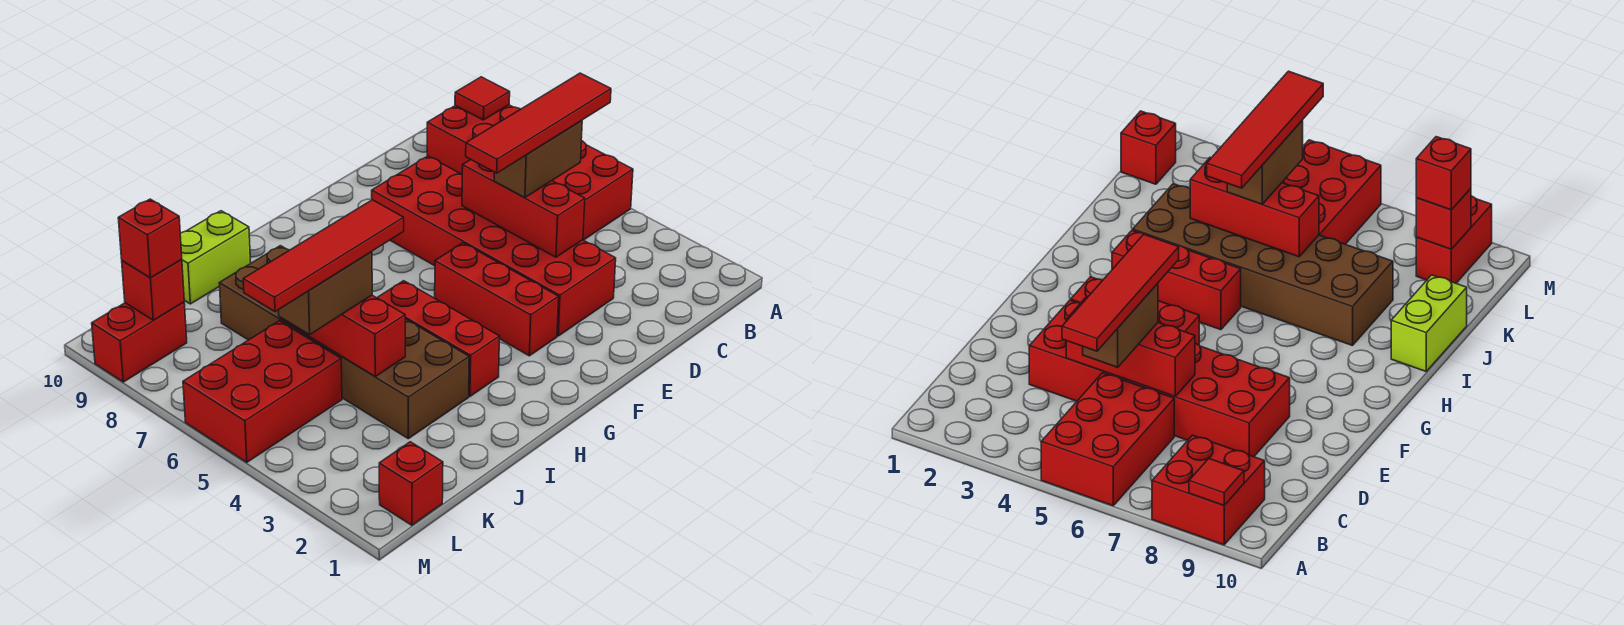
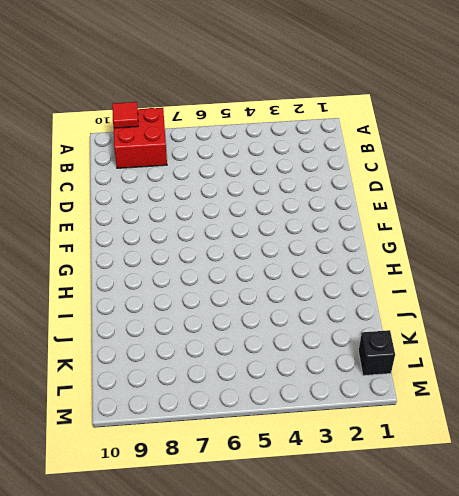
black brick L1 level 1 -> red brick L1 level 1
none -> red brick A5:C6 level 1
none -> red brick D3:E8 level 1
none -> red brick F3:F5 level 1

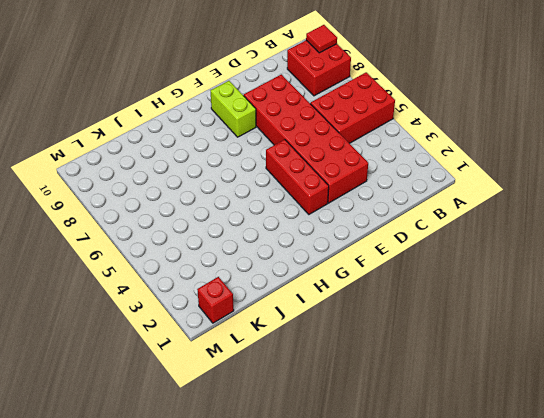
lime brick F8:F9 level 1 -> lime brick I10:J10 level 1
none -> red brick H3:H5 level 1
none -> brown brick I3:J8 level 1
none -> red brick K5:M6 level 1

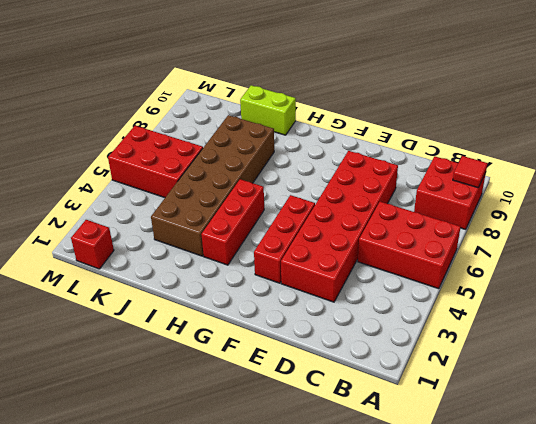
none -> red brick L9:M9 level 1
none -> red brick D4:D6 level 2
none -> red brick J4:J6 level 2

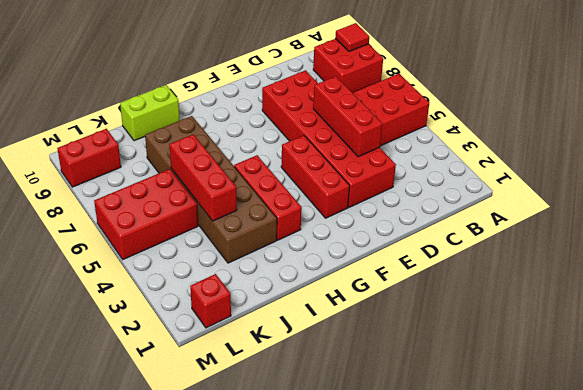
none -> red brick L9 level 2
none -> brown brick C5:D5 level 3
none -> brown brick J5:K5 level 3

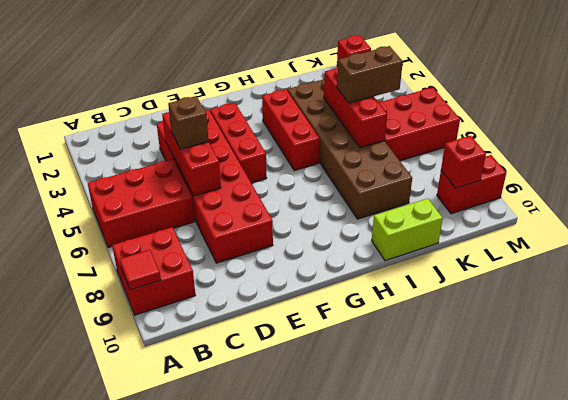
brown brick D5 level 3 -> brown brick C5:D5 level 3
none -> red brick L9 level 3
none -> red tile B5:E5 level 4
none -> red tile I5:L5 level 4

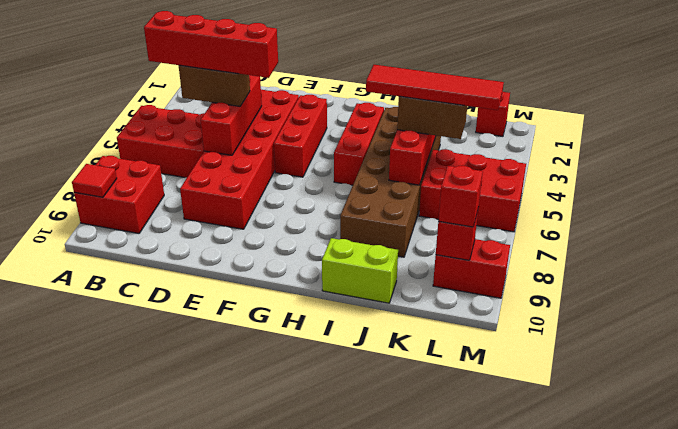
red brick B5:E5 level 4 -> red tile B5:E5 level 4

